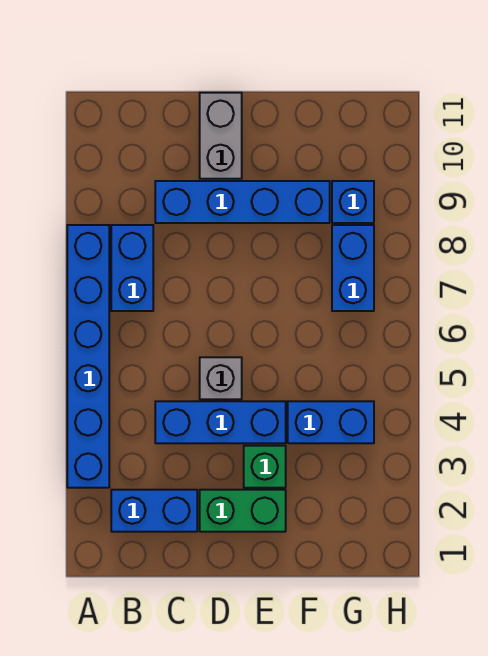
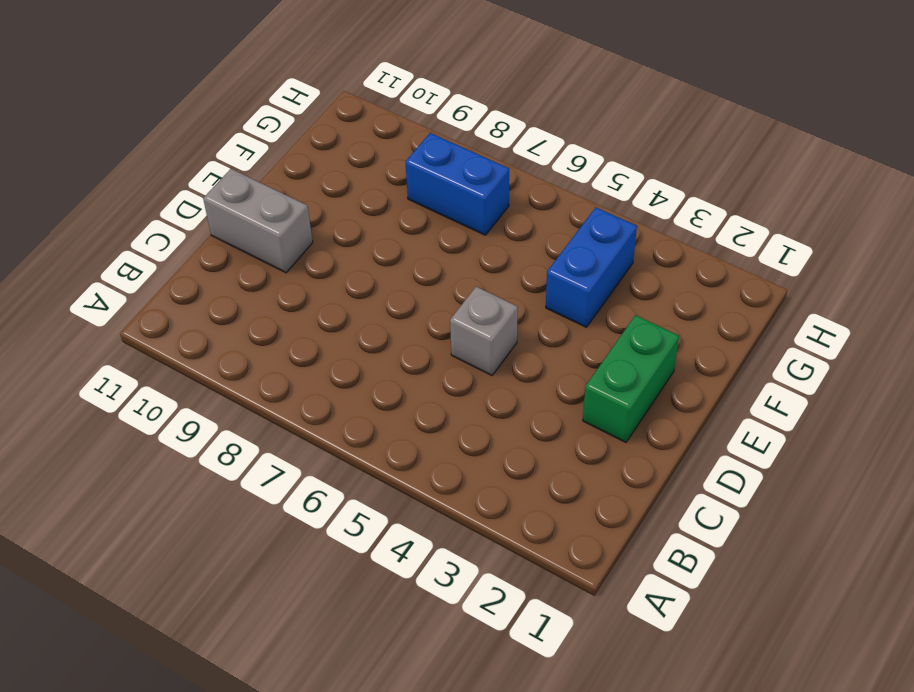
none -> blue brick A3:A8 level 1
none -> blue brick B2:C2 level 1
none -> blue brick B7:B8 level 1

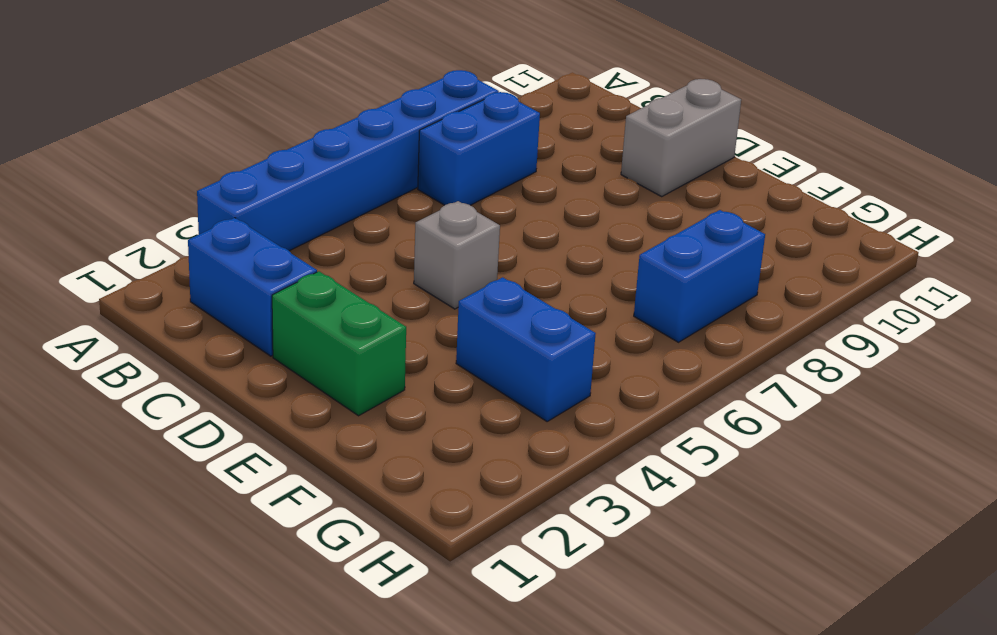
none -> blue brick C4:E4 level 1
none -> blue brick C9:F9 level 1
none -> green brick E3 level 1

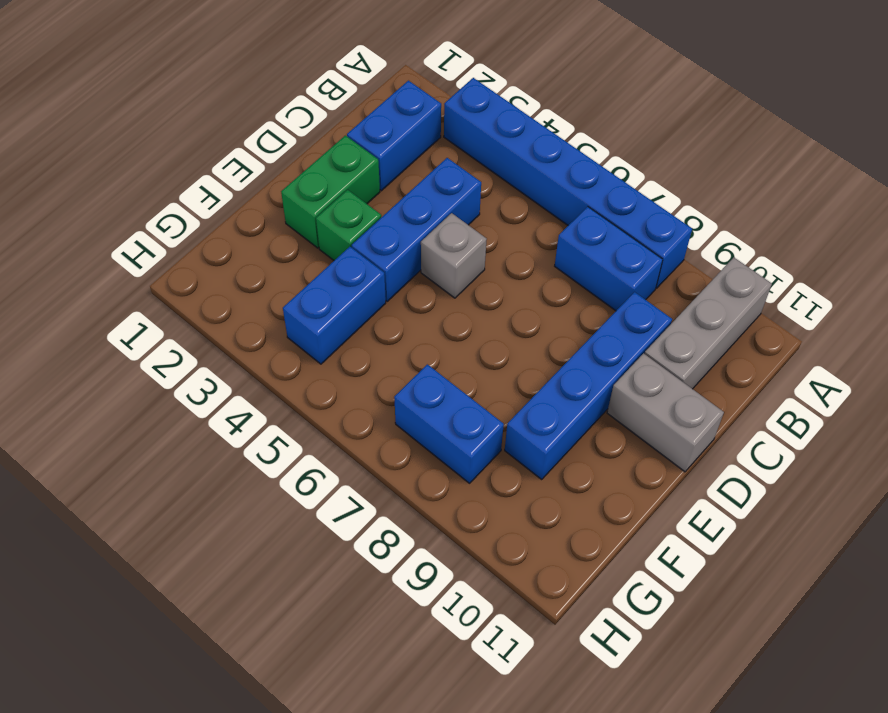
grey brick A10:C10 level 1 -> none
none -> blue brick G9 level 1

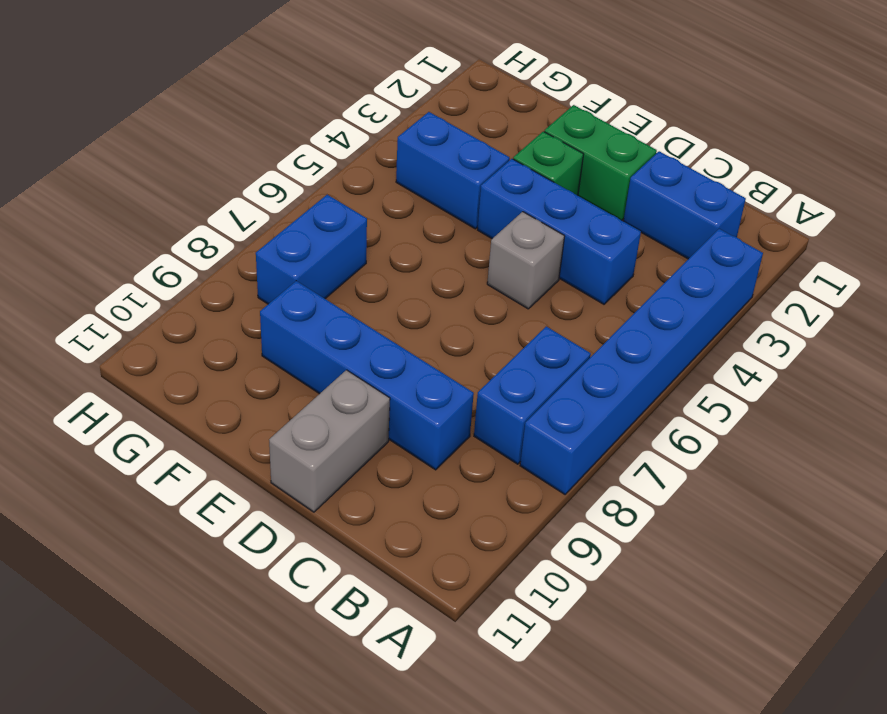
none -> blue brick G9 level 1

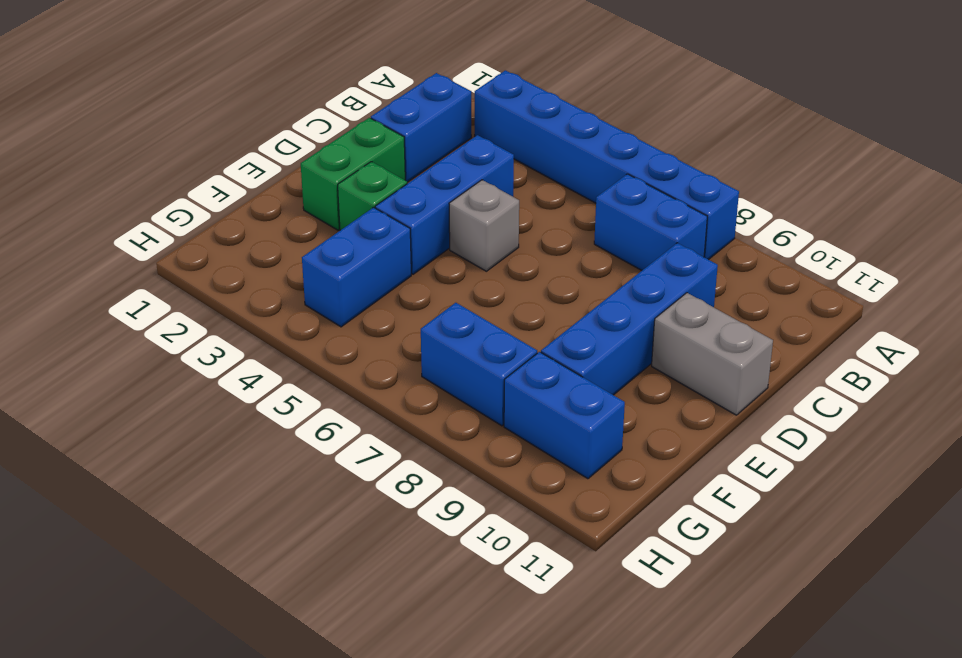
blue brick G9:G10 level 1 -> blue brick G9 level 1

